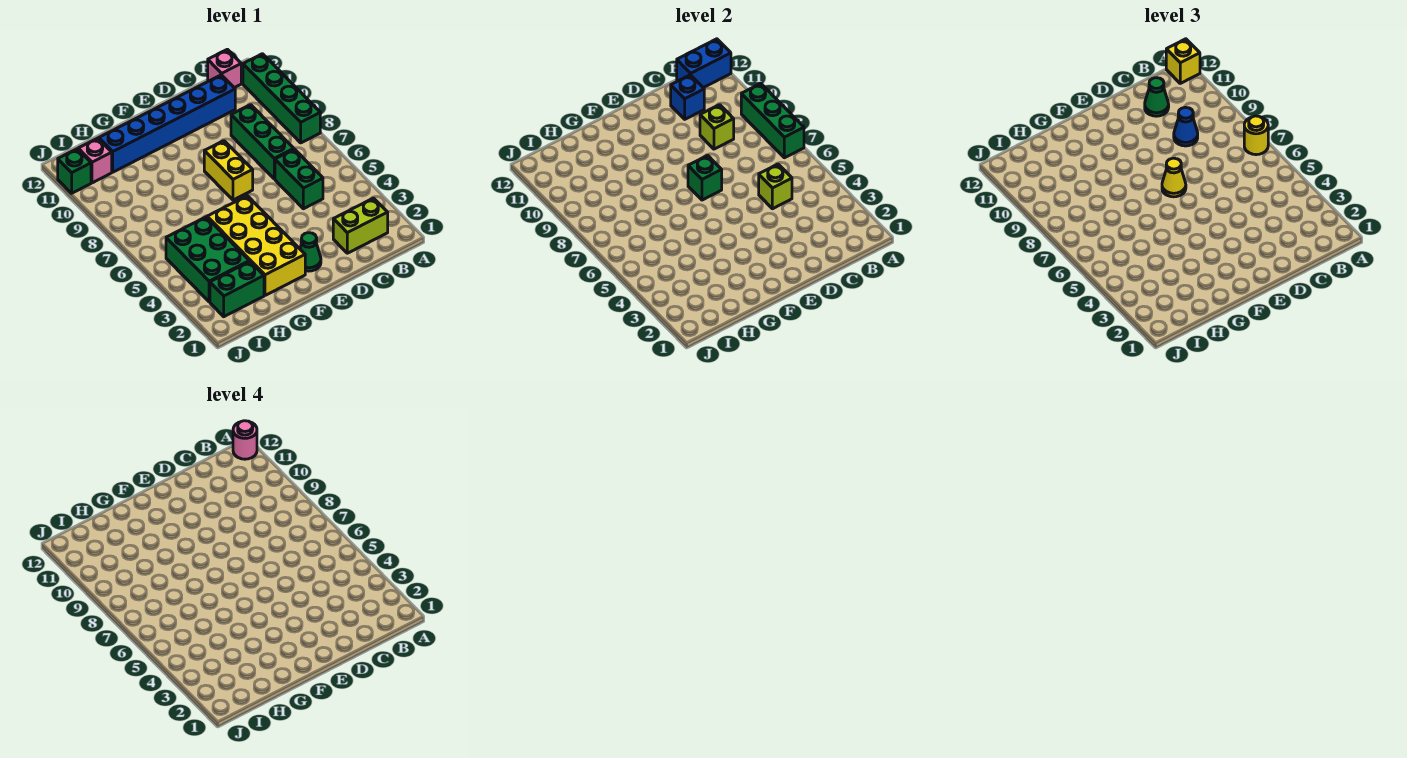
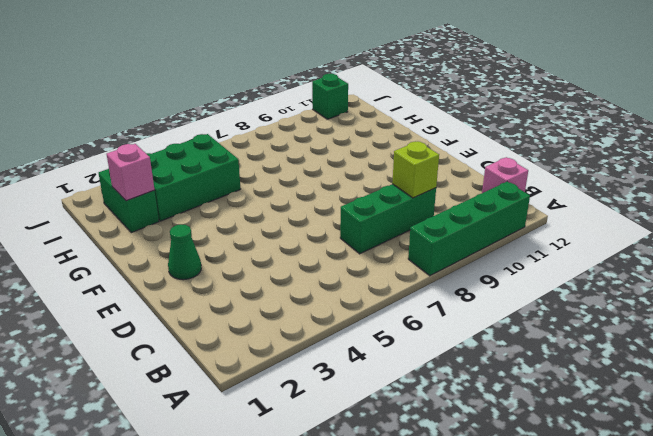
pink brick H2 level 2 -> pink brick I11 level 1
none -> lime brick B2:C2 level 1
none -> green brick C5:C6 level 1
none -> blue brick C11:H11 level 1

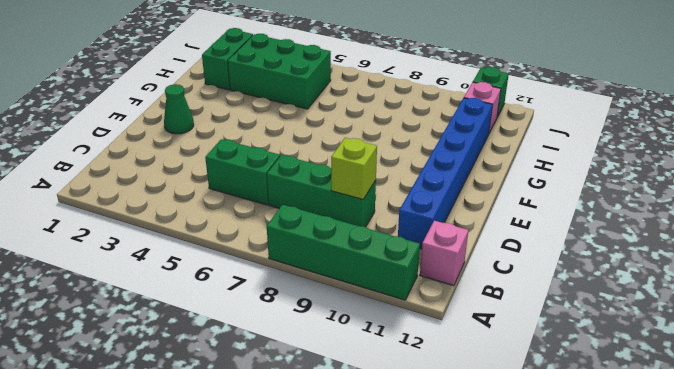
none -> lime brick B2:C2 level 1
none -> yellow brick E7:E8 level 1
none -> yellow brick F2:G5 level 1

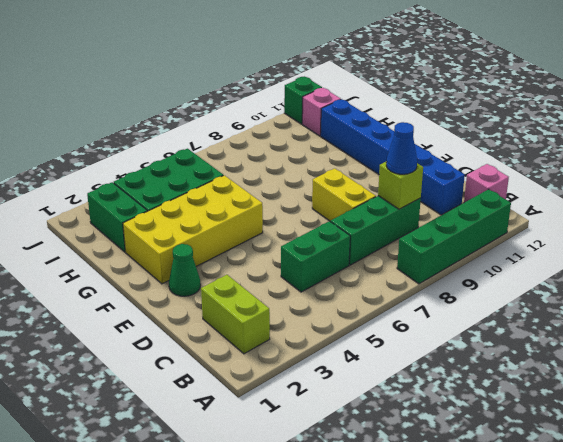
yellow brick D8:E8 level 1 -> yellow brick E7:E8 level 1
none -> green brick A7:A9 level 2
none -> blue brick A12:B12 level 2
none -> lime brick C5 level 2

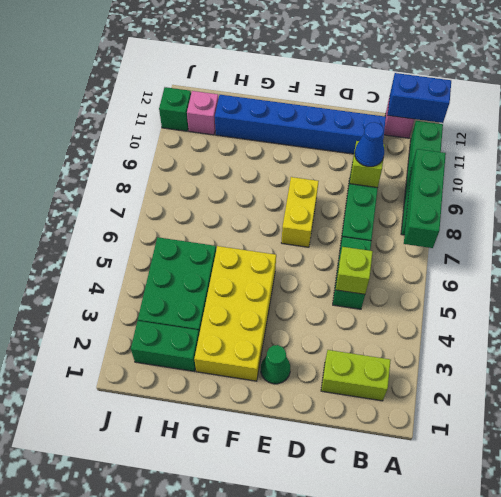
none -> blue brick C11 level 2
none -> green brick E7 level 2
none -> yellow round brick A7 level 3

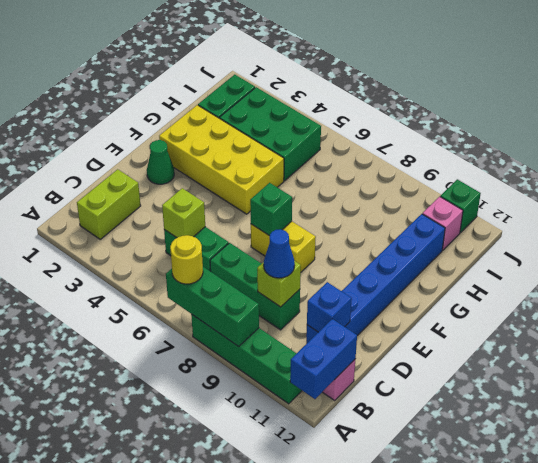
none -> yellow brick A12 level 3
none -> green cone C11 level 3
none -> yellow cone E7 level 3

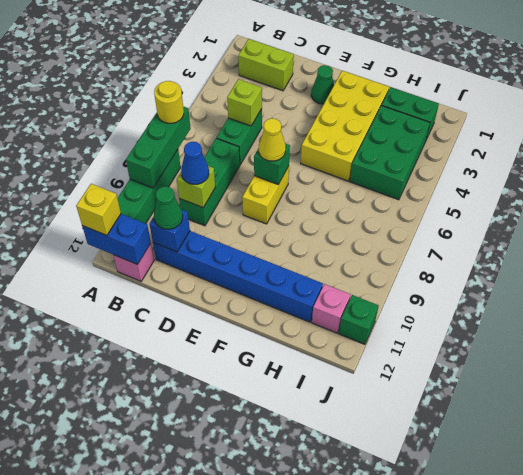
none -> pink round brick A12 level 4

